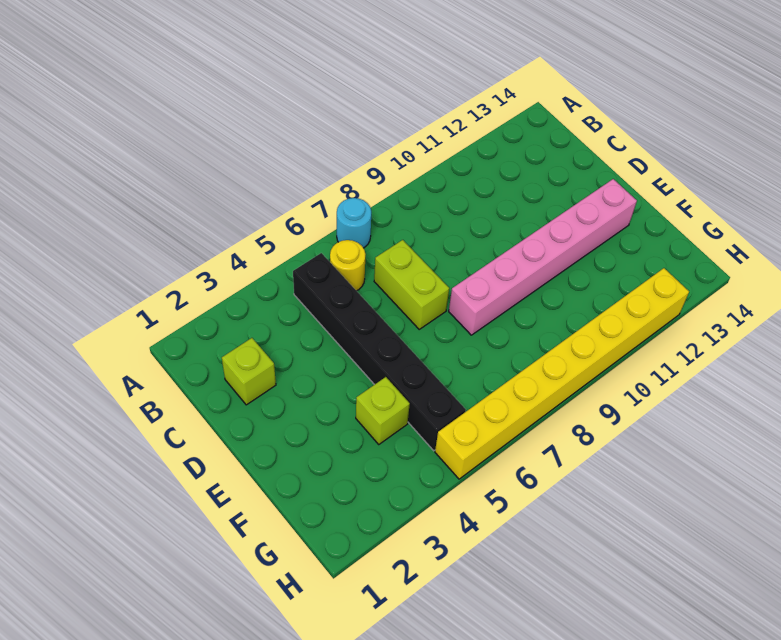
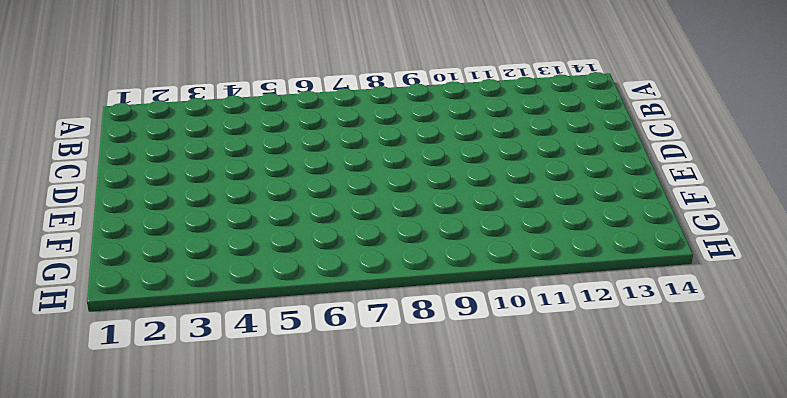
none -> cyan round brick A7 level 1
none -> black brick B5:G5 level 1

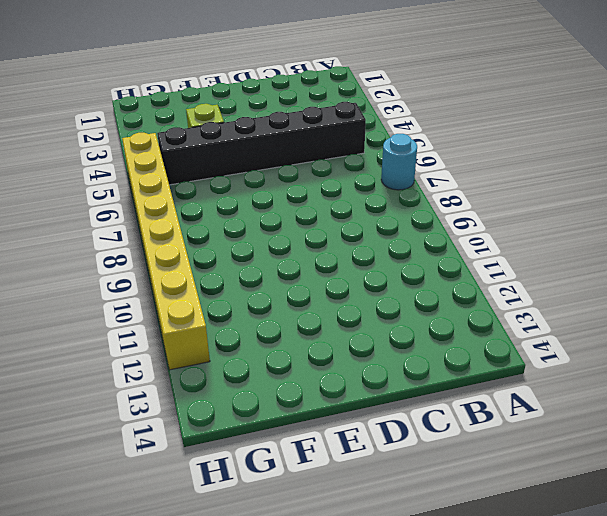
none -> yellow round brick B6 level 1
none -> lime brick C2 level 1

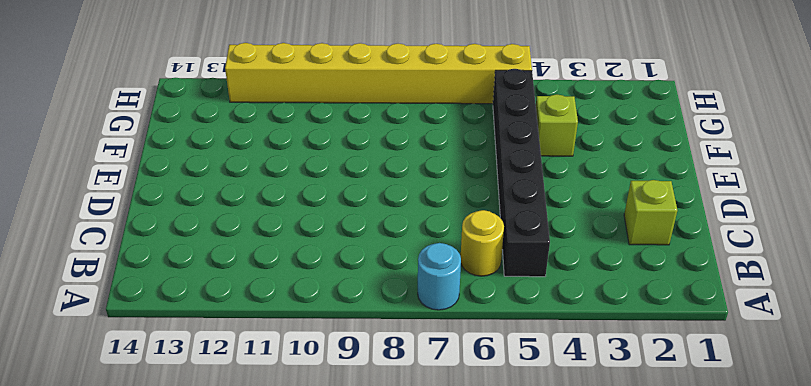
none -> lime brick C7:D7 level 1
none -> pink brick E8:E13 level 1

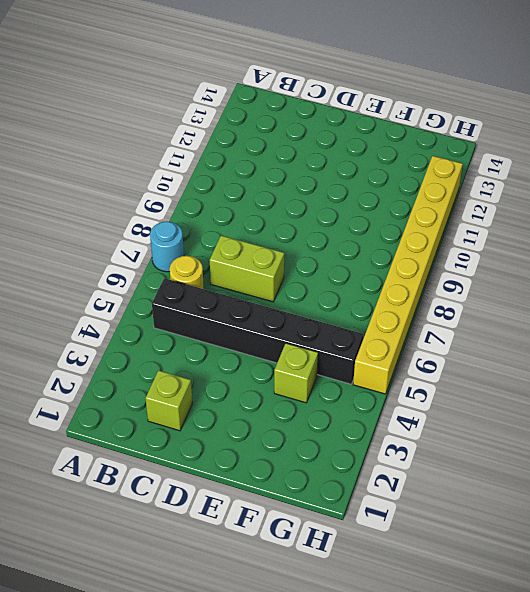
none -> pink brick E8:E13 level 1

